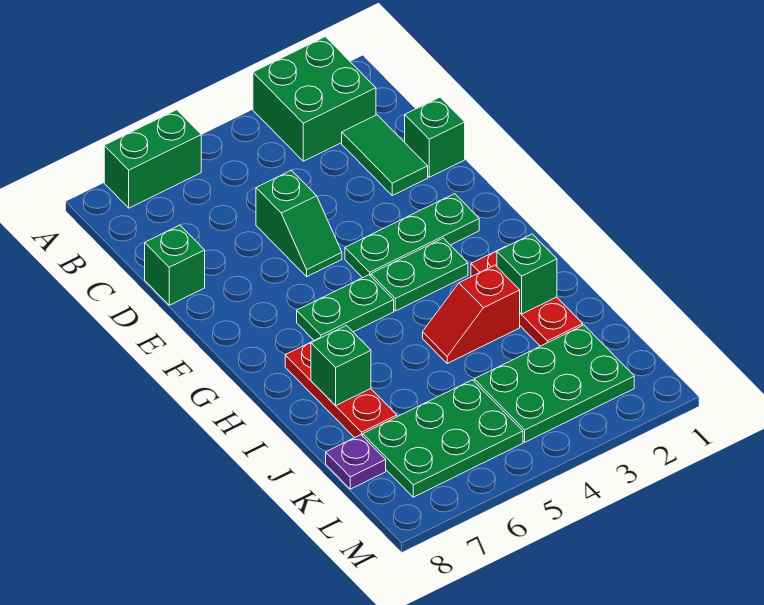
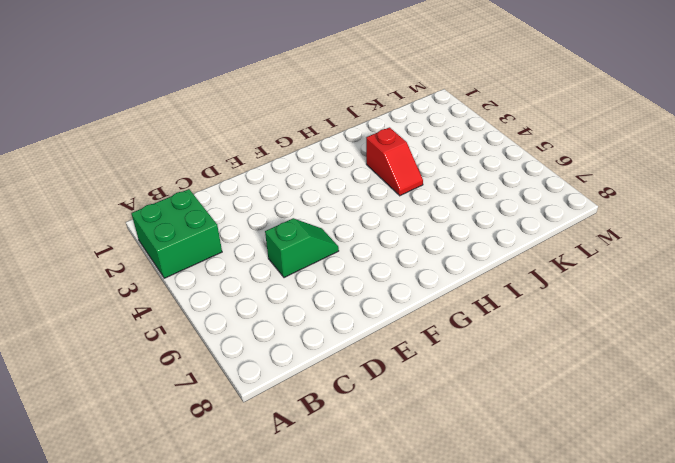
none -> green brick A6:A7 level 1
none -> green tile C2:D2 level 1
none -> green brick D1 level 1

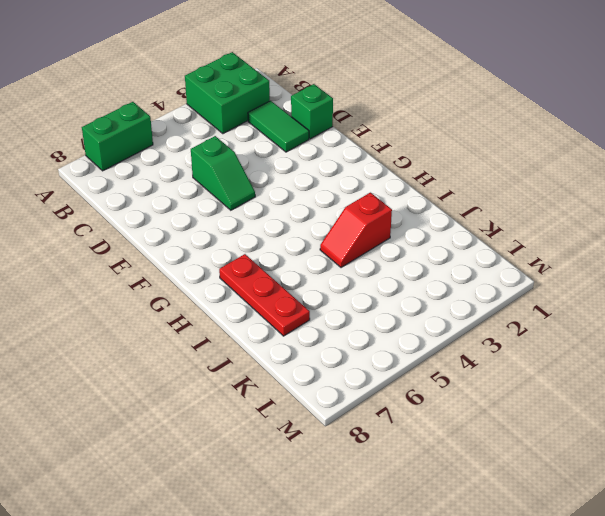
none -> green brick D8 level 1
none -> green plate F2:F4 level 1
none -> green plate G3:G4 level 1

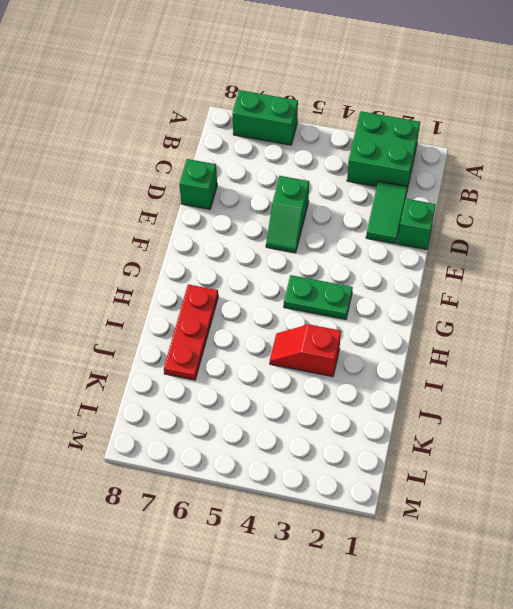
none -> green plate F2:F4 level 1
none -> green plate G5:G6 level 1
none -> red plate H2:J2 level 1

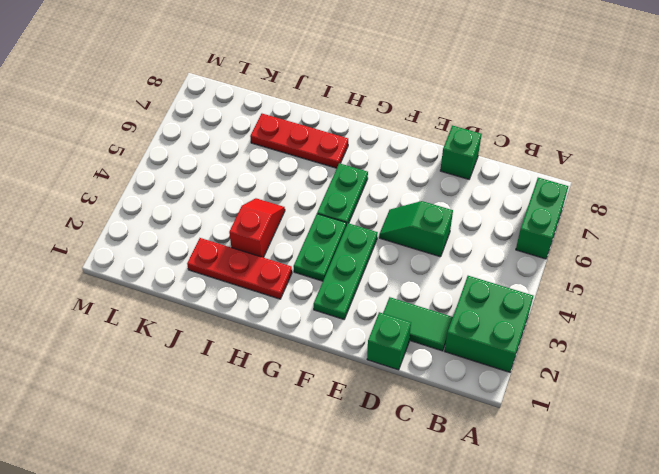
none -> green plate K2:L4 level 1
none -> green plate K5:L7 level 1
none -> purple plate K8 level 1

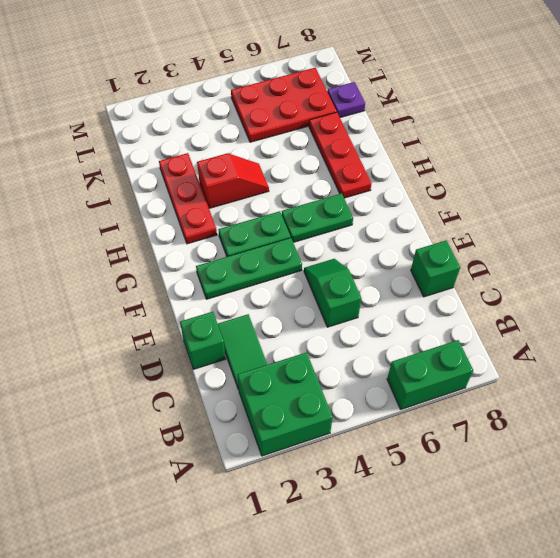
red plate K5:L7 level 1 -> green plate K5:L7 level 1
none -> green plate K2:L4 level 1
none -> green brick I2 level 2
none -> green brick I7 level 2

